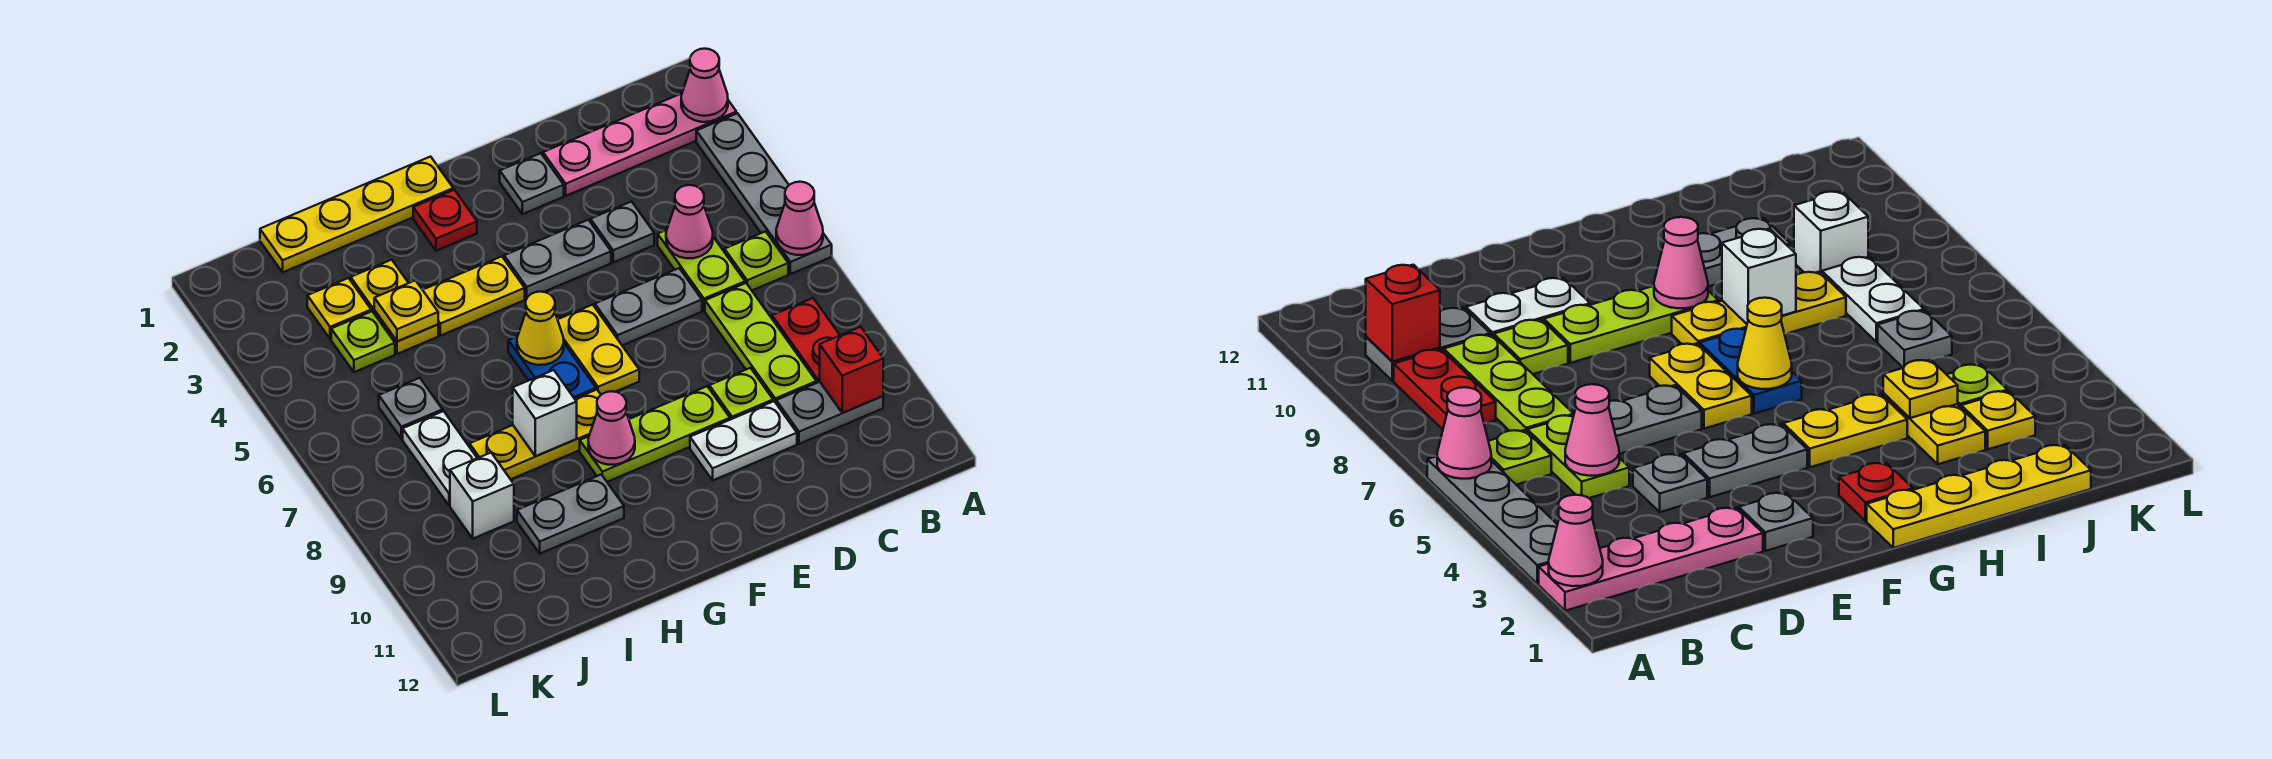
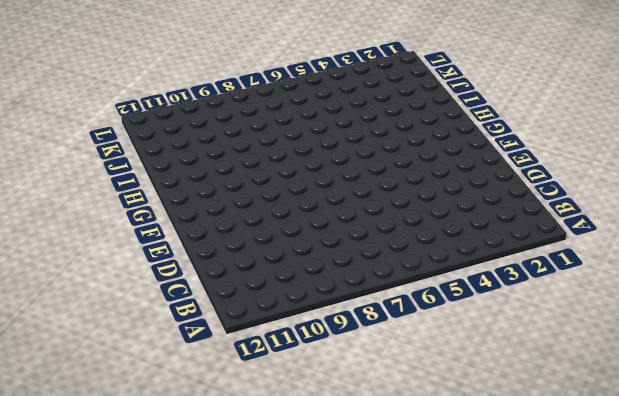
none -> pink plate A2:D2 level 1
none -> grey plate A3:A6 level 1
none -> lime plate B6 level 1
none -> red plate B8:B9 level 1

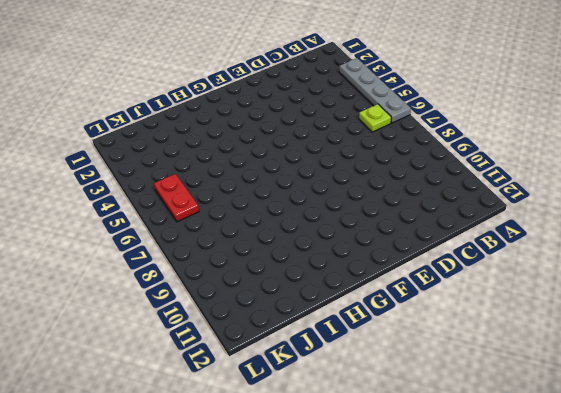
red plate K5:K6 level 1 -> red plate B8:B9 level 1
none -> pink plate A2:D2 level 1
none -> grey plate B10:C10 level 1
none -> lime plate C5:C6 level 1
none -> lime plate C7:C9 level 1

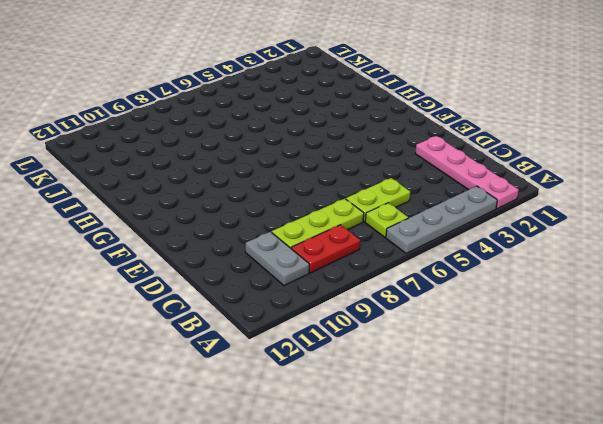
none -> grey plate D4 level 1
none -> grey plate D6:E6 level 1
none -> lime plate D9 level 1
none -> white plate D10:E10 level 1

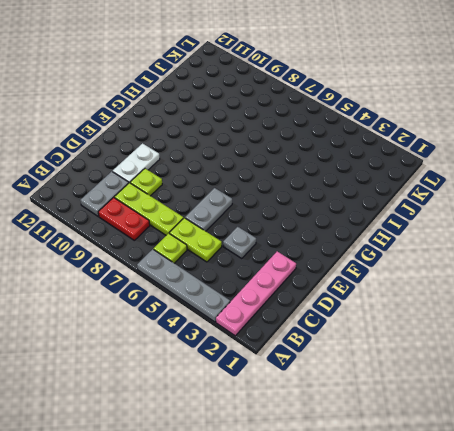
none -> grey plate E2 level 1
none -> grey plate E4:F4 level 1
none -> lime plate E9:G9 level 1
none -> yellow plate F6:F7 level 1

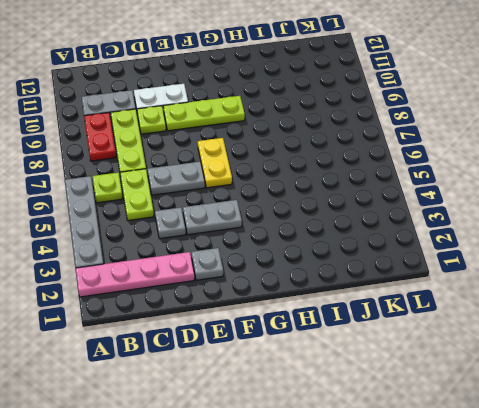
none -> yellow plate G1:J1 level 1
none -> red plate G2 level 1
none -> yellow plate G4:H4 level 1
none -> blue plate G6:G7 level 1

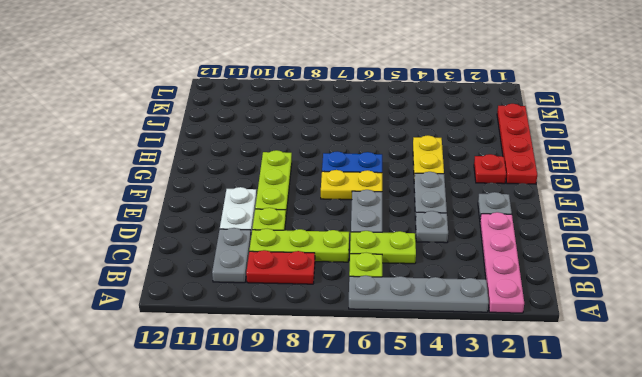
red plate G1:J1 level 1 -> yellow plate G1:J1 level 1
none -> yellow plate G8:I8 level 1
none -> grey plate H10:I10 level 1
none -> yellow plate I3:I4 level 1
none -> yellow plate J3 level 1

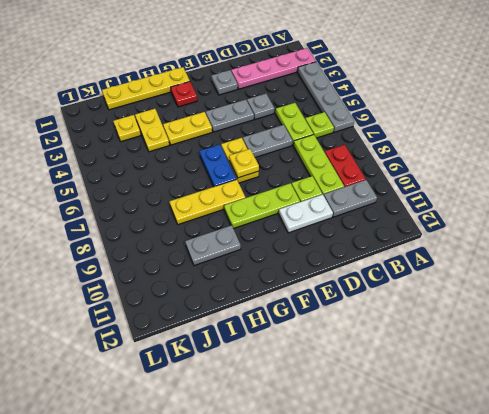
yellow plate F7 level 2 -> yellow plate I4 level 2
none -> lime plate J4 level 1
none -> grey plate J6 level 1
none -> white plate J7:J8 level 1
none -> white brick J9 level 1

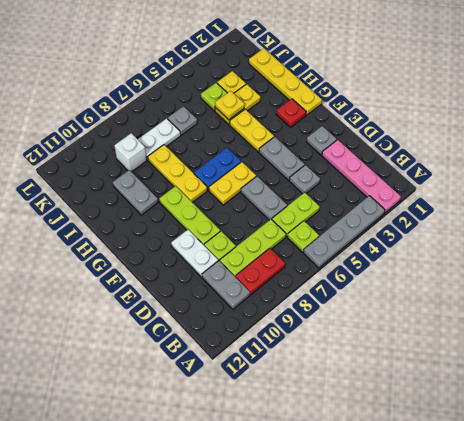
none -> pink cone A2 level 2
none -> pink cone A6 level 2
none -> red brick B10 level 2
none -> pink cone C5 level 2

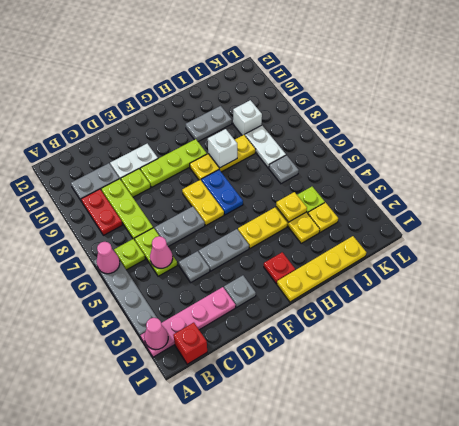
red brick B1 level 1 -> red brick B10 level 2
none -> yellow cone G6 level 2
none -> pink cone G9 level 2

